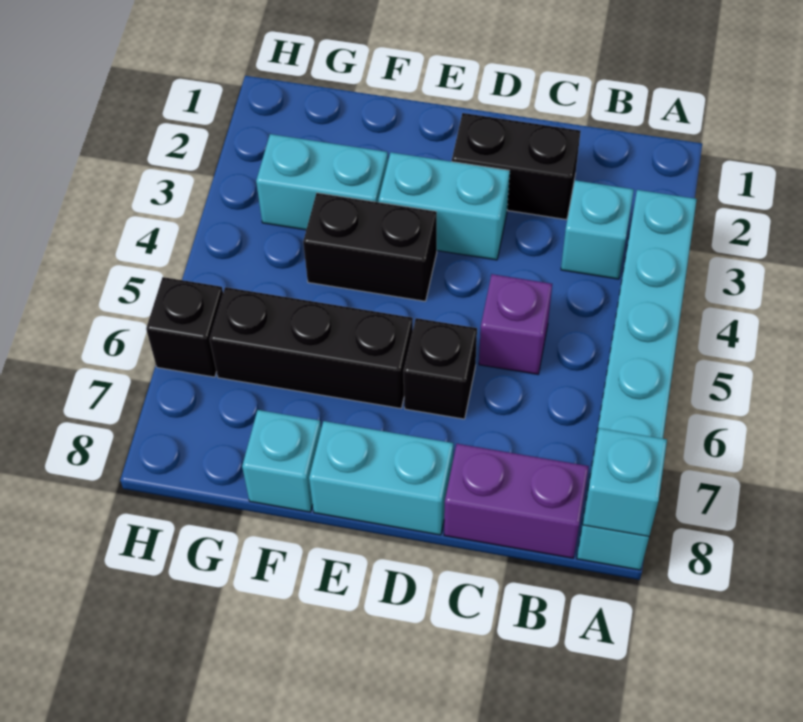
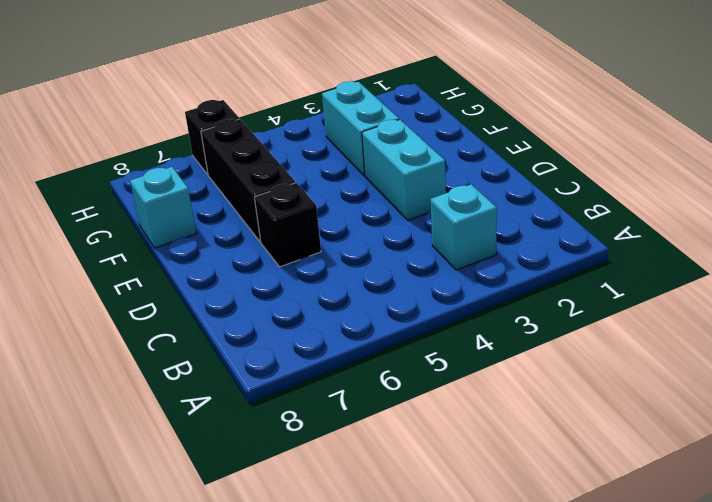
none -> cyan brick A3:A8 level 1
none -> purple brick B8:C8 level 1
none -> black brick C2:D2 level 1

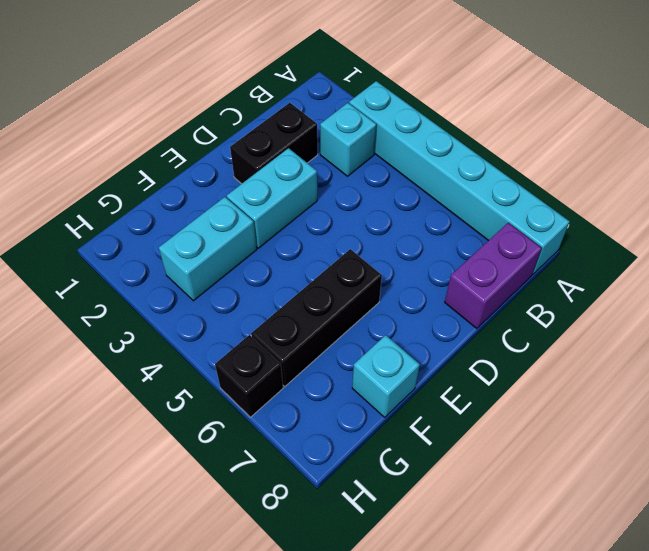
none -> purple brick C5 level 1
none -> black brick D6 level 1
none -> cyan brick D8:E8 level 1

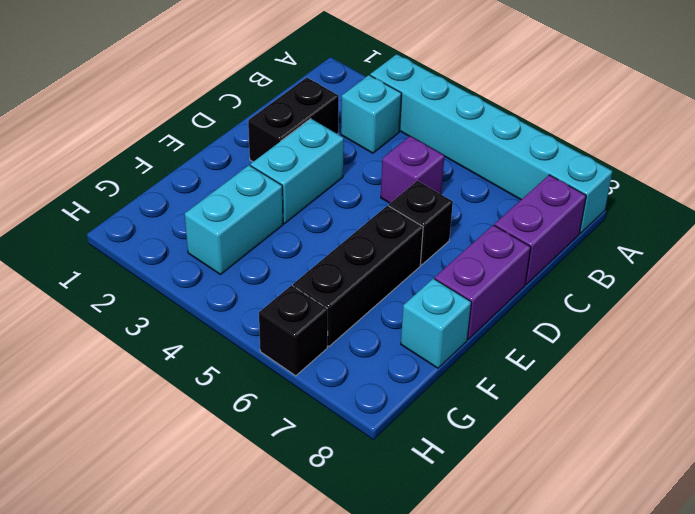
purple brick D8:E8 level 1 -> cyan brick D8:E8 level 1
none -> black brick E4:F4 level 1
none -> cyan brick A8 level 2

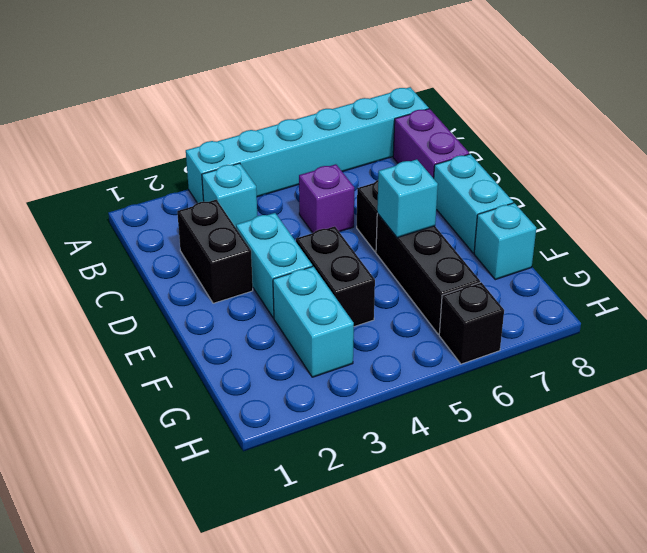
cyan brick E6 level 2 -> cyan brick A8 level 2

